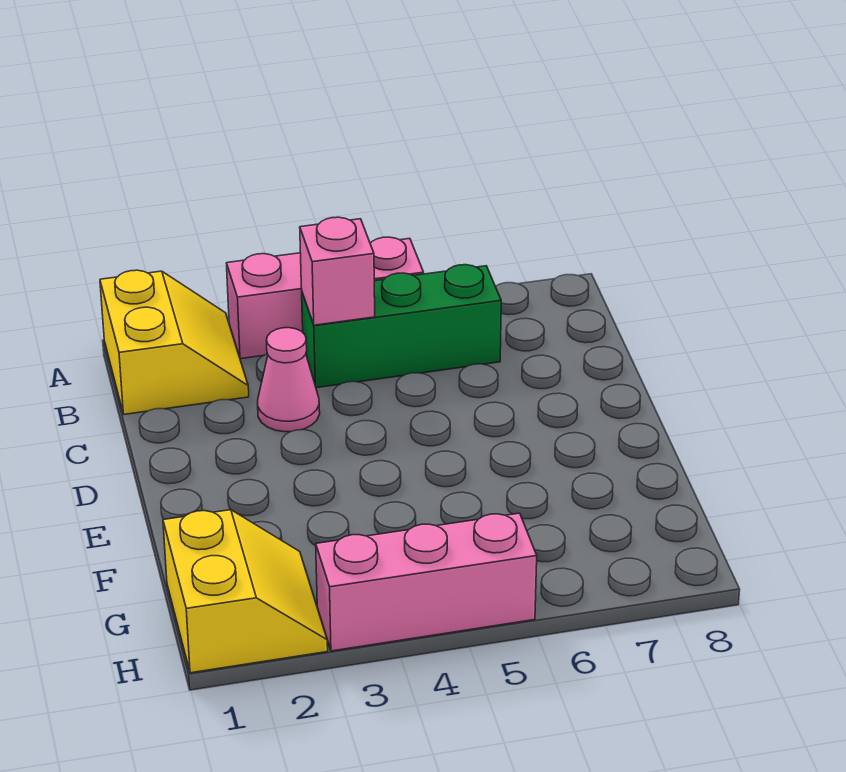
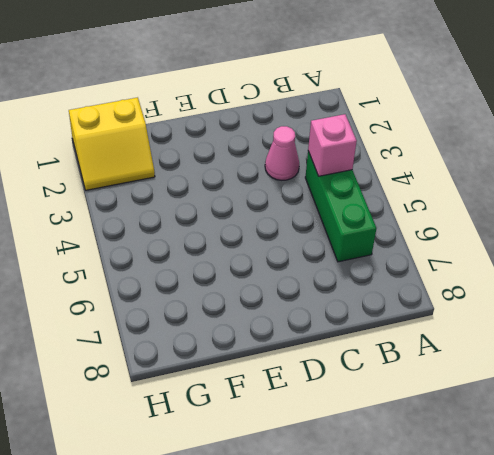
none -> yellow slope A1:B2 level 1 top 1
none -> pink brick A3:A5 level 1

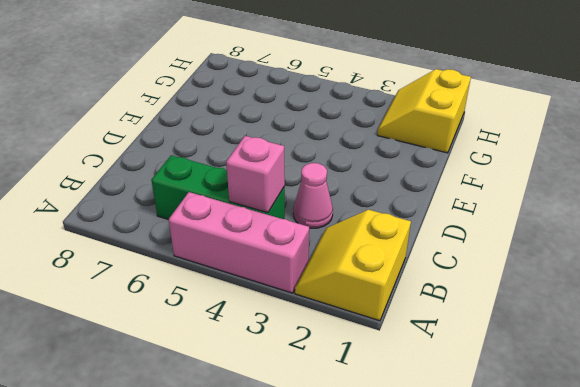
none -> pink brick H3:H5 level 1

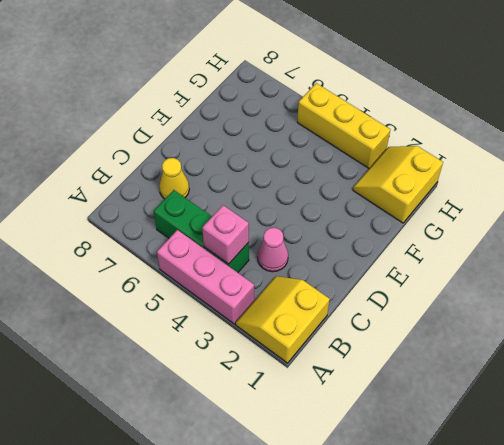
yellow cone C7 level 1 -> none
yellow brick H3:H5 level 1 -> pink brick H3:H5 level 1

